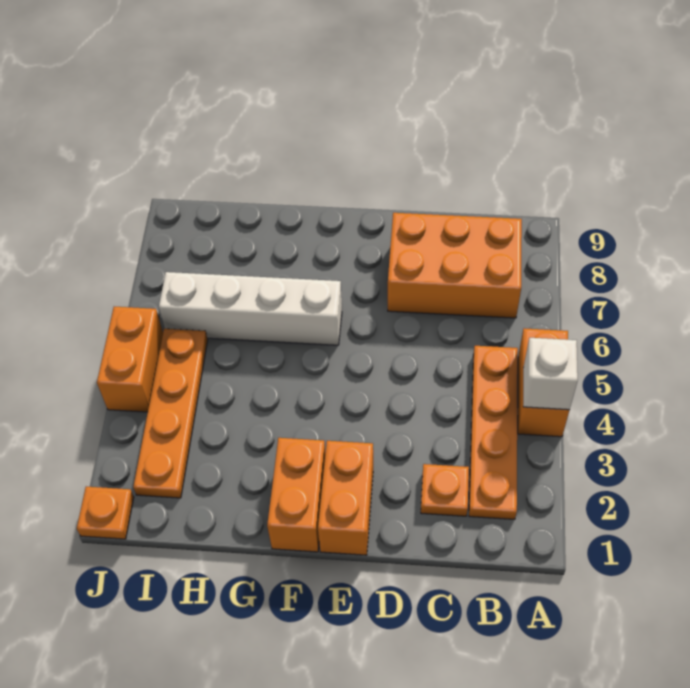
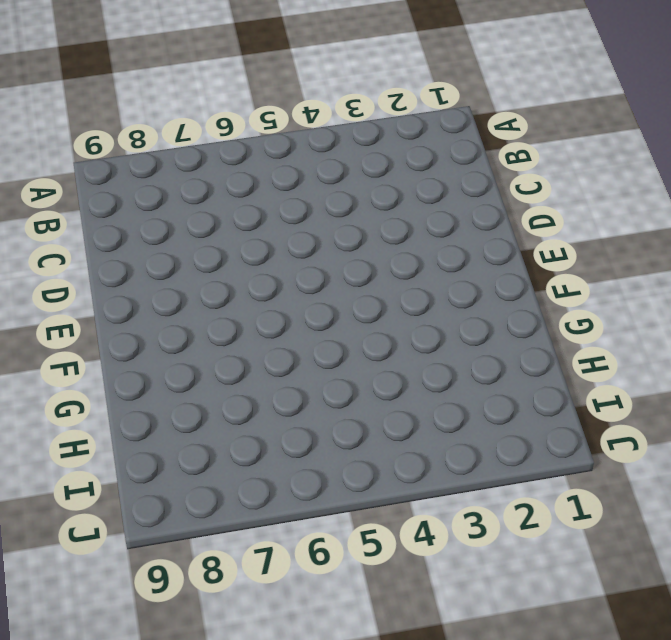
none -> orange brick A4:A5 level 1
none -> orange plate B2:B5 level 1

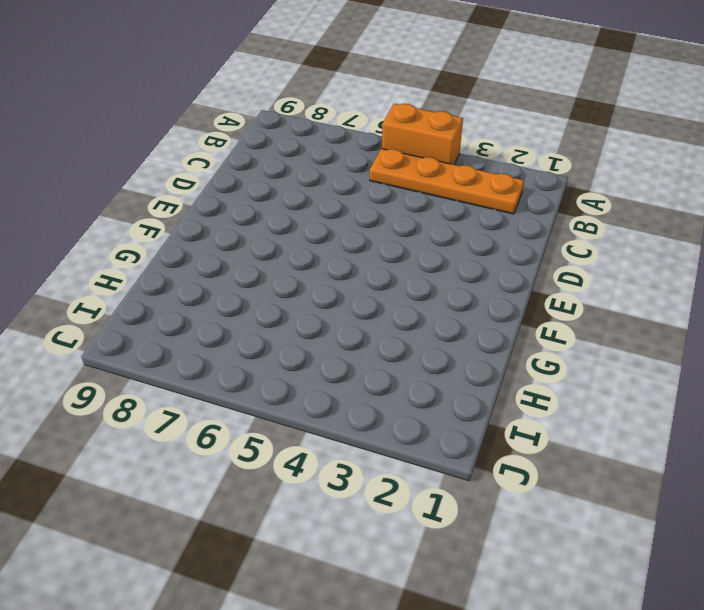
none -> orange brick B7:D8 level 1
none -> orange plate C2 level 1

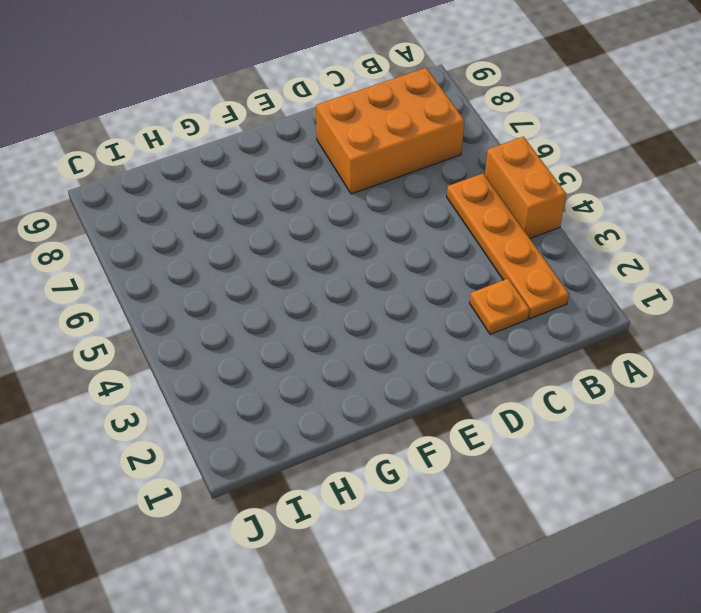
none -> orange brick E1:E2 level 1
none -> orange brick F1:F2 level 1

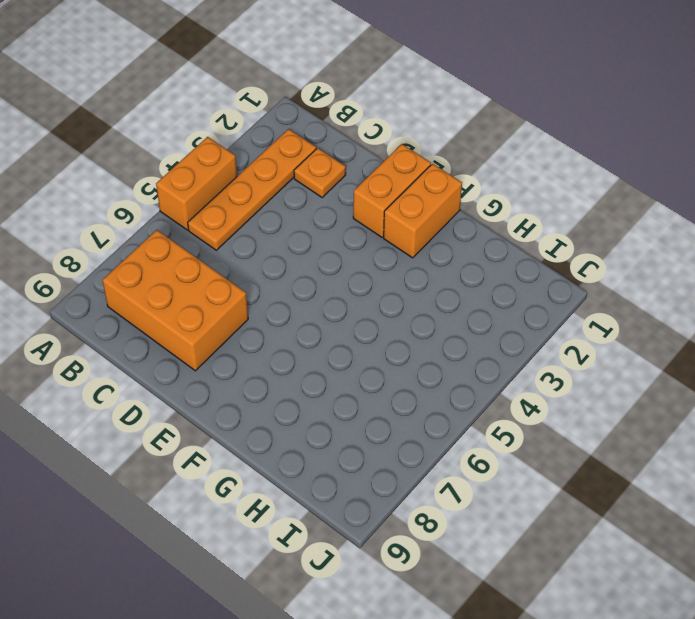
none -> white brick F6:I6 level 1
none -> orange plate I2:I5 level 1

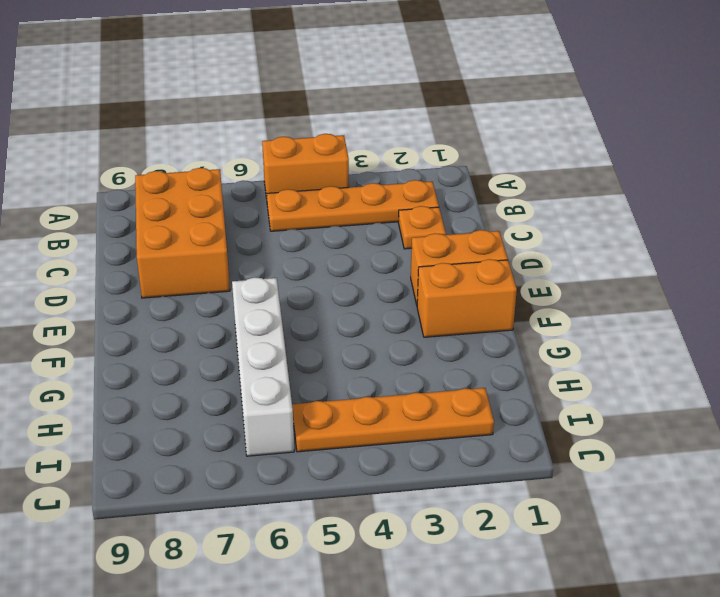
none -> orange plate J1 level 1
none -> orange brick J4:J5 level 1

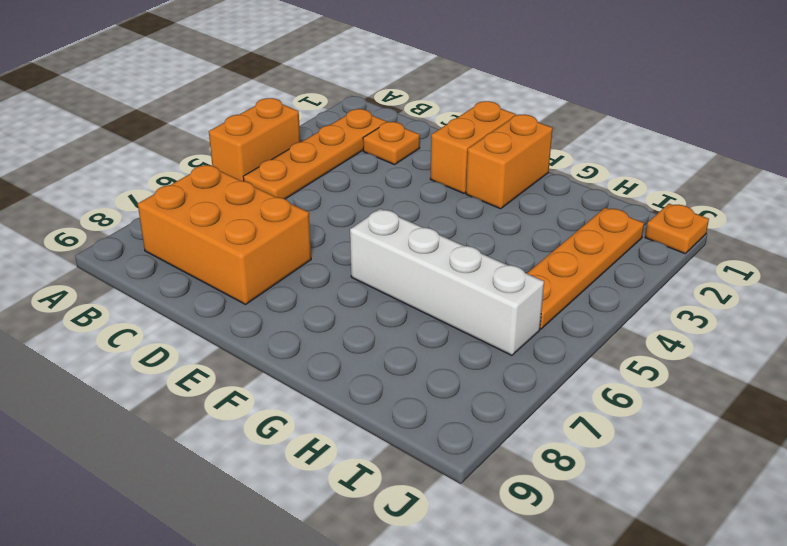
none -> orange brick J4:J5 level 1
none -> white brick A4 level 2

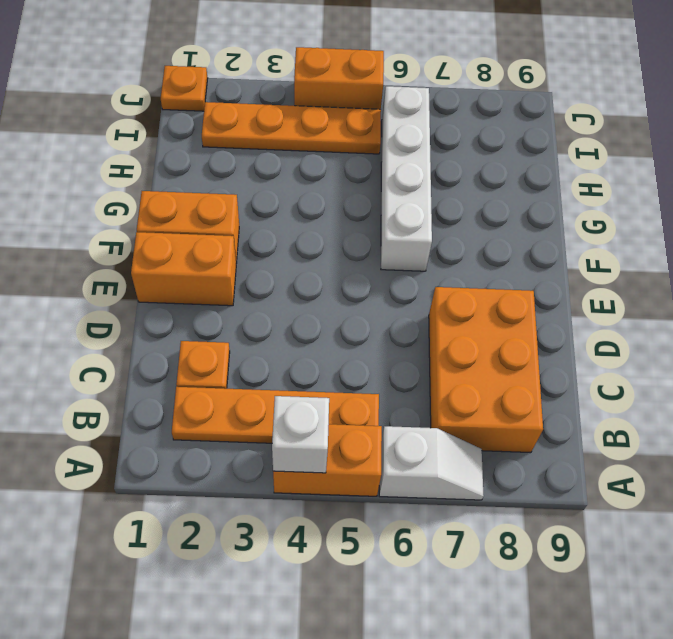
white slope A6:A7 level 1 top 6 -> none

